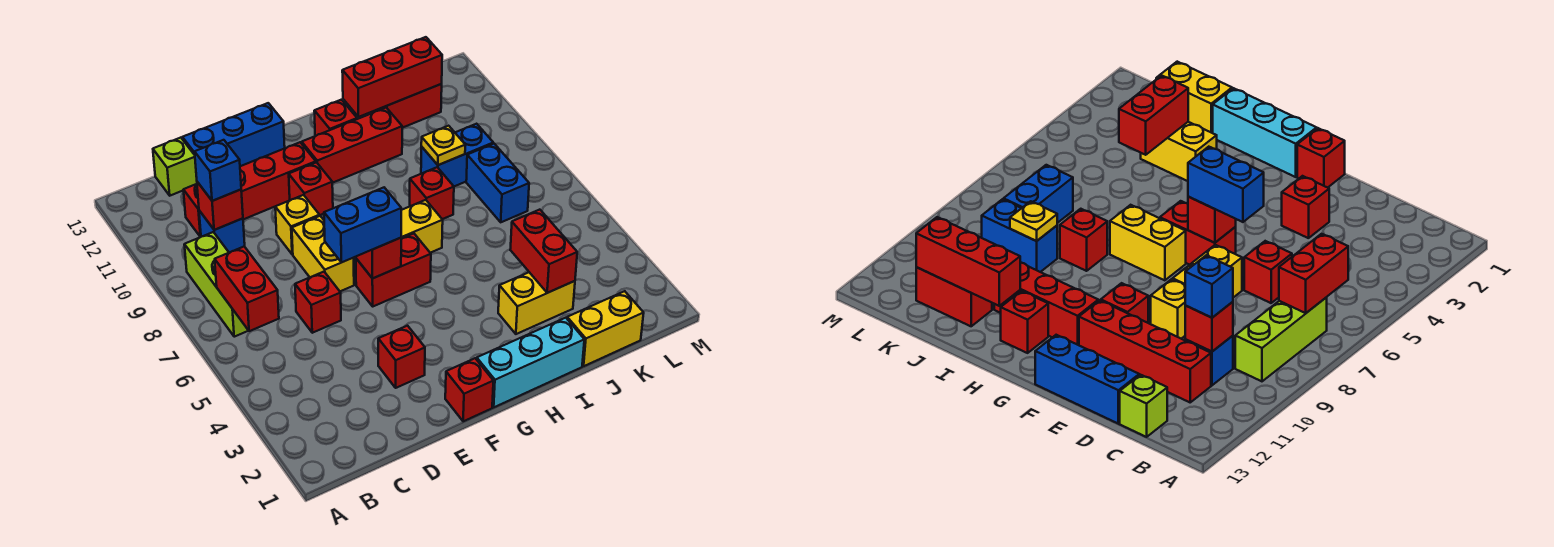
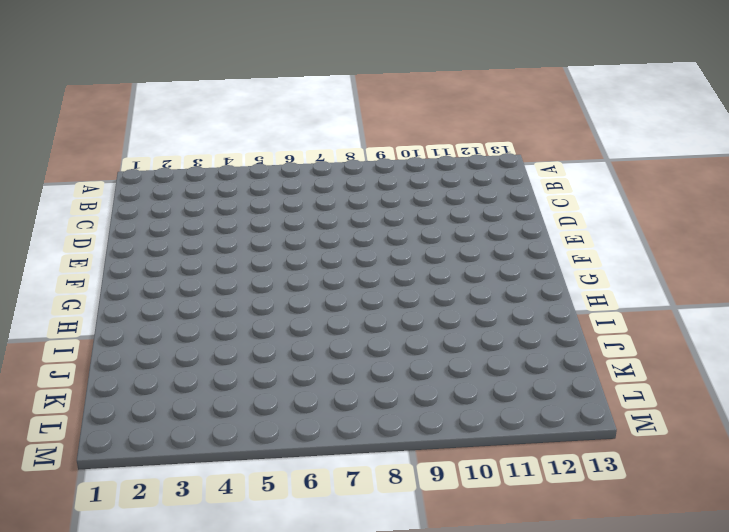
none -> lime brick B7:B9 level 1
none -> blue brick C10 level 1
none -> red brick C11:F11 level 1
none -> lime brick C13 level 1

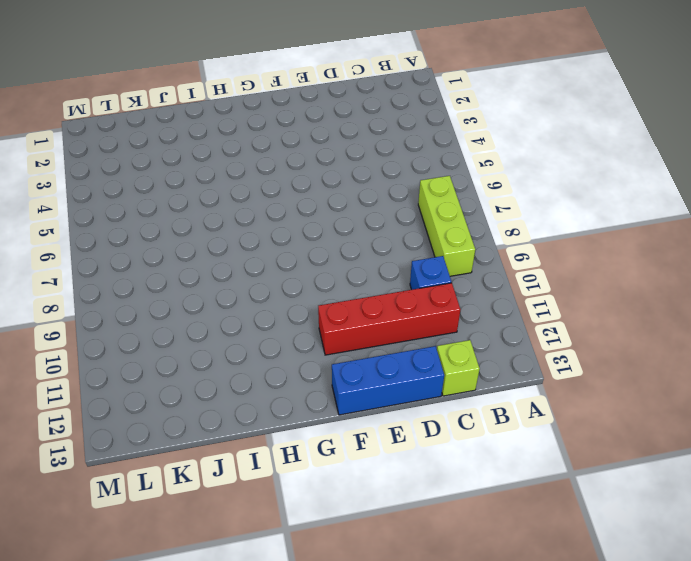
none -> red brick D6 level 1
none -> red brick E3 level 1
none -> yellow brick E7:E8 level 1
none -> yellow brick E9 level 1

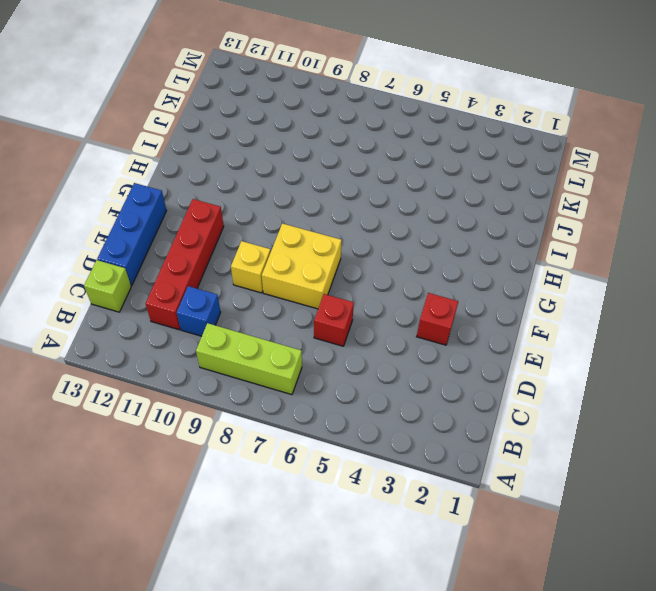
yellow brick E7:F8 level 1 -> yellow brick E7:E8 level 1
none -> red brick F1 level 1
none -> red brick F6:G6 level 1
none -> red brick F10 level 1
none -> cyan brick G1:I1 level 1

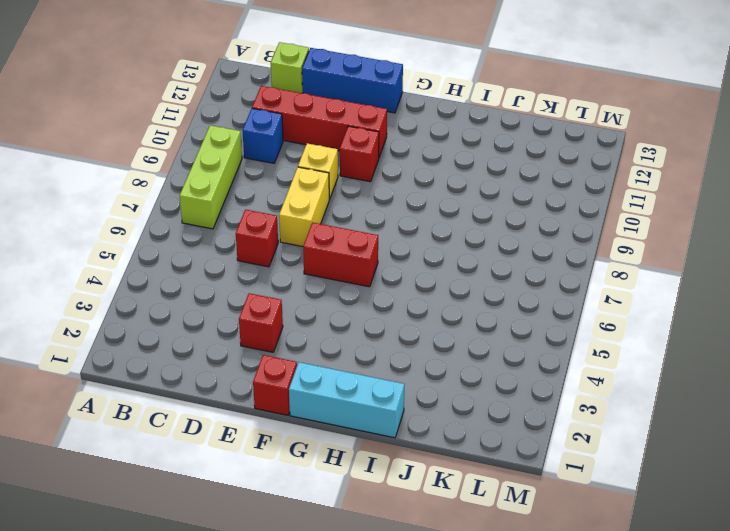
none -> yellow brick G7:H7 level 1
none -> red brick G11:I11 level 1
none -> red brick H12 level 1
none -> yellow brick I3:J3 level 1

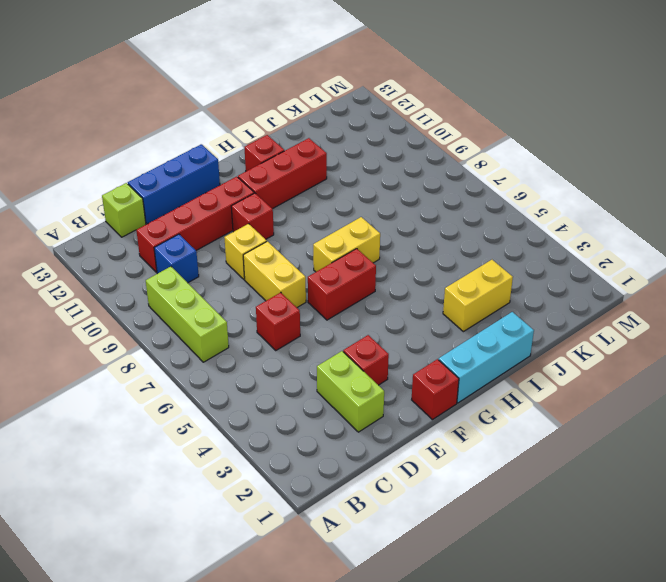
lime brick D2:D3 level 1 -> none
none -> red brick I8 level 1
none -> yellow brick J1:K1 level 1
none -> blue brick J9:K9 level 1
none -> red brick J12:K12 level 1

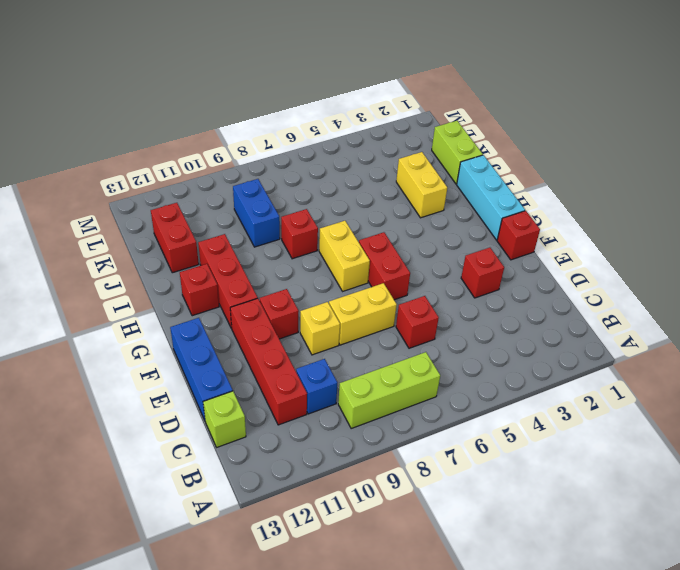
lime brick J1:K1 level 1 -> yellow brick J1:K1 level 1
none -> blue brick K7:K8 level 1
none -> red brick B6:B7 level 2
none -> red brick C10 level 2
none -> red brick F6 level 2

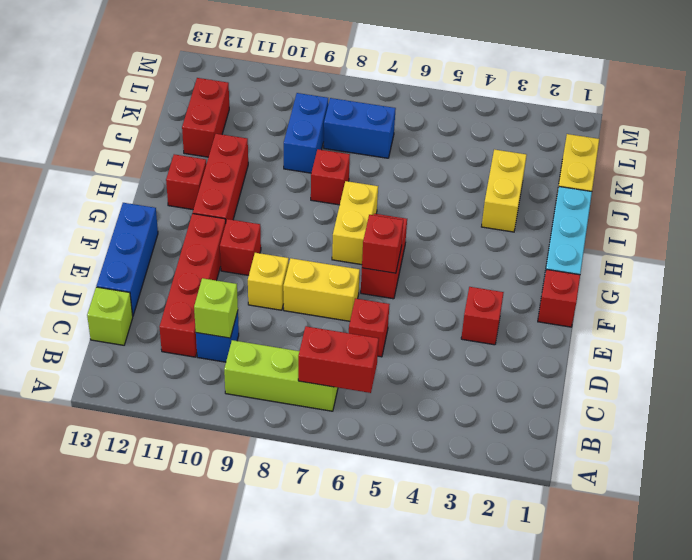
lime brick C10 level 2 -> red brick C10 level 2
none -> red brick I12:K12 level 2
none -> red brick J3:J4 level 2
none -> yellow plate J9 level 2
none -> blue brick C10 level 3

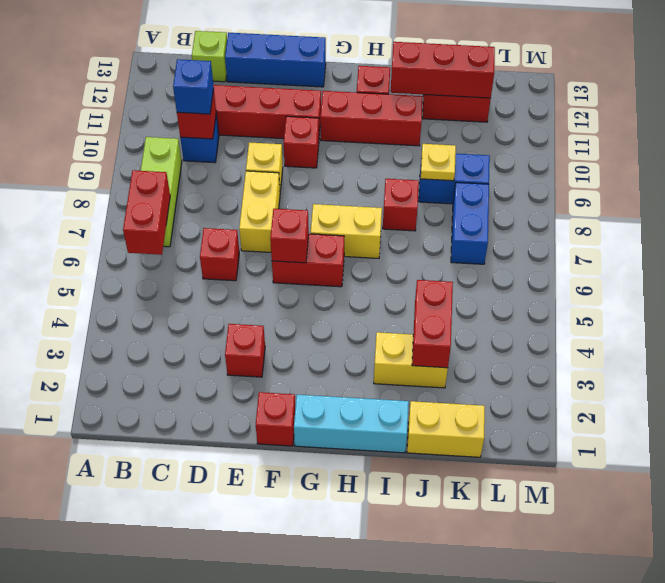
none -> blue brick E6:F6 level 3

